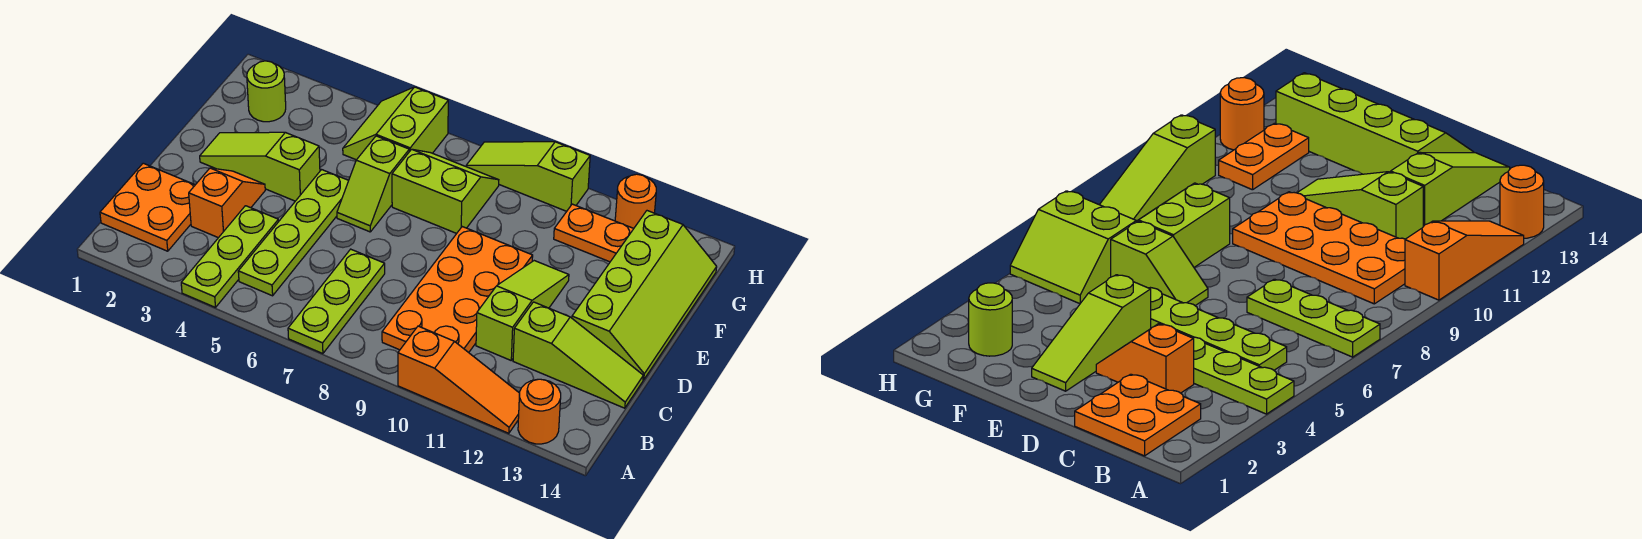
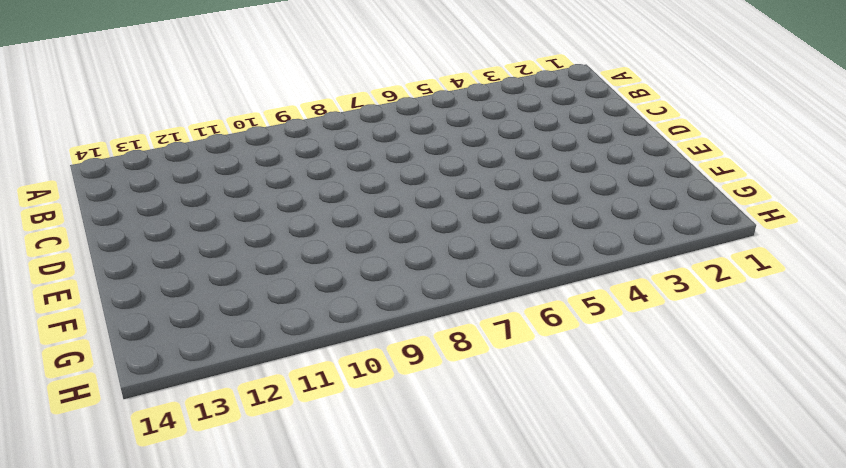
none -> lime plate A4:C4 level 1
none -> lime plate A7:C7 level 1
none -> orange slope A10:A12 level 1 top 10

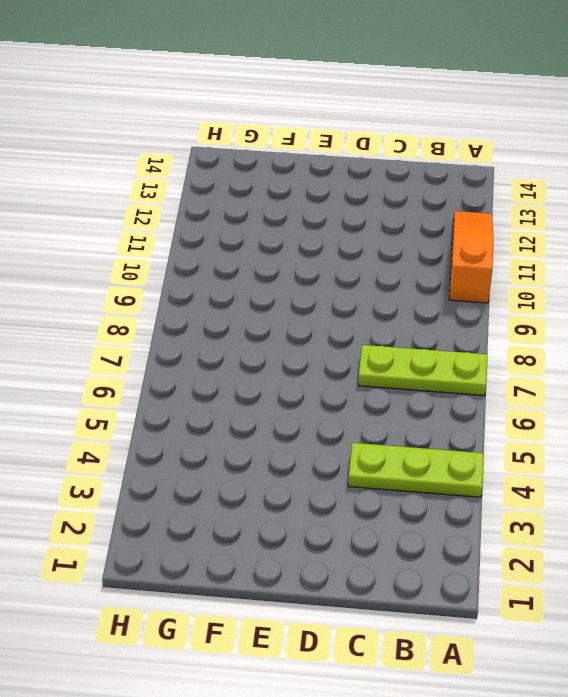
none -> orange round brick A13 level 1
none -> orange plate B1:C2 level 1
none -> lime plate B5:E5 level 1

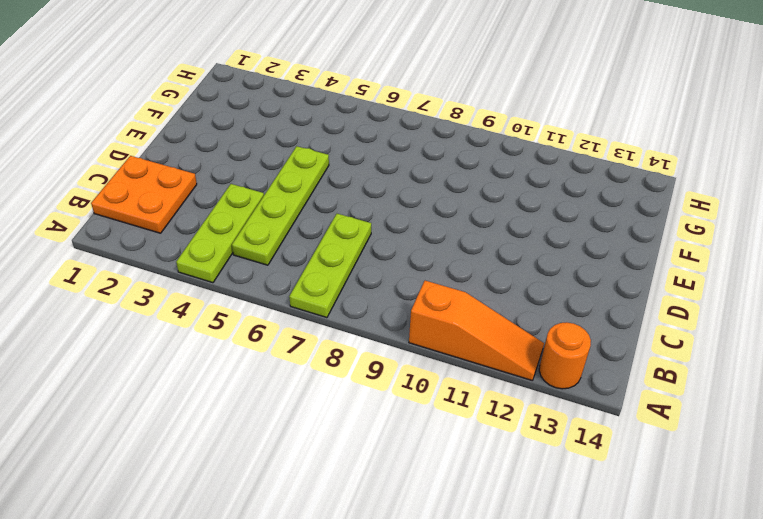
none -> orange plate B9:E10 level 1
none -> orange slope C3:D3 level 1 top C
none -> lime slope C11:E11 level 1 top C

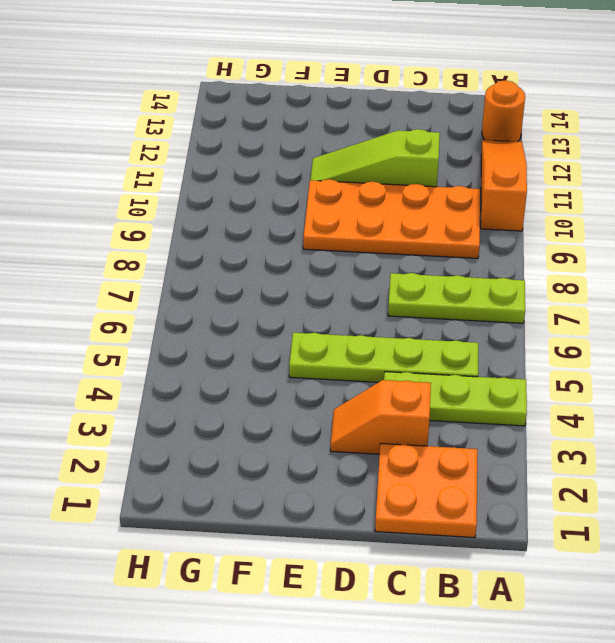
none -> lime slope C12:C14 level 1 top 12
none -> lime slope D13:G14 level 1 top 13
none -> lime slope E2:E4 level 1 top 4

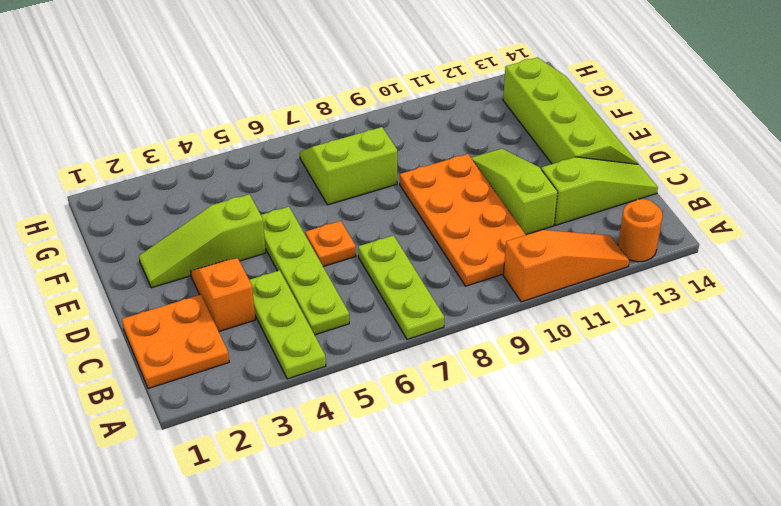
orange plate D6 level 1 -> none
none -> lime slope E6:F6 level 1 top F
none -> lime round brick G2 level 1
none -> lime slope G5:H6 level 1 top 6

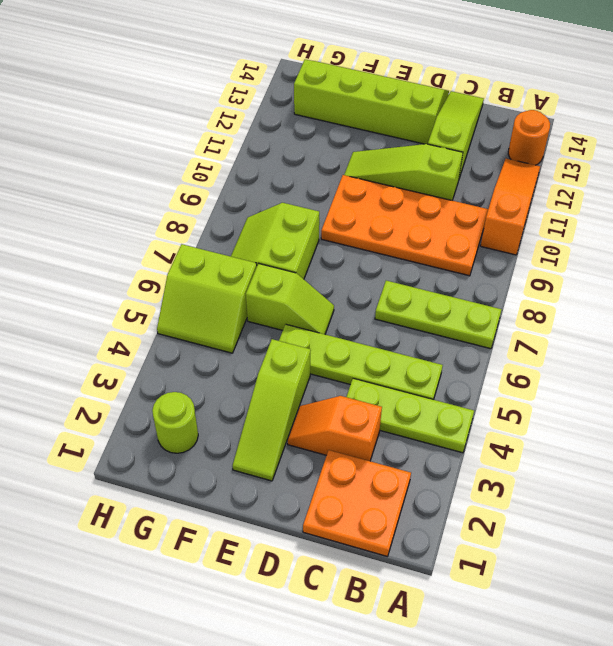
none -> orange plate G11:G12 level 1
none -> lime slope H8:H10 level 1 top 10
none -> orange round brick H12 level 1

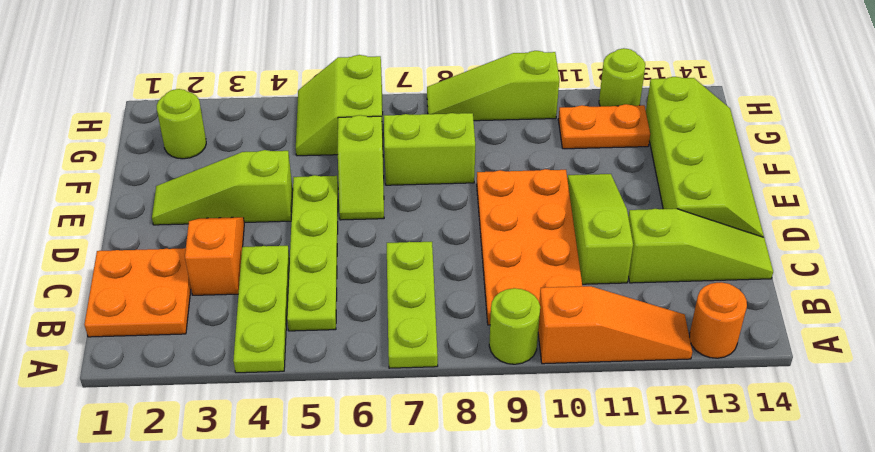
lime round brick A9 level 1 -> none
lime round brick H12 level 1 -> orange round brick H12 level 1

